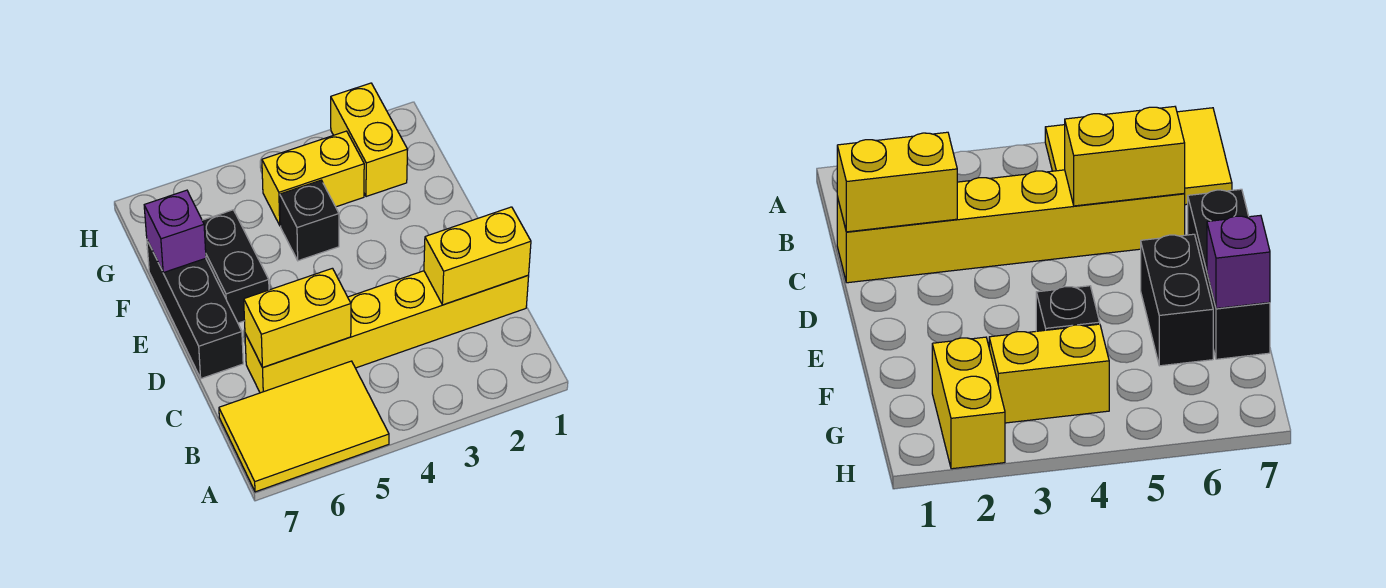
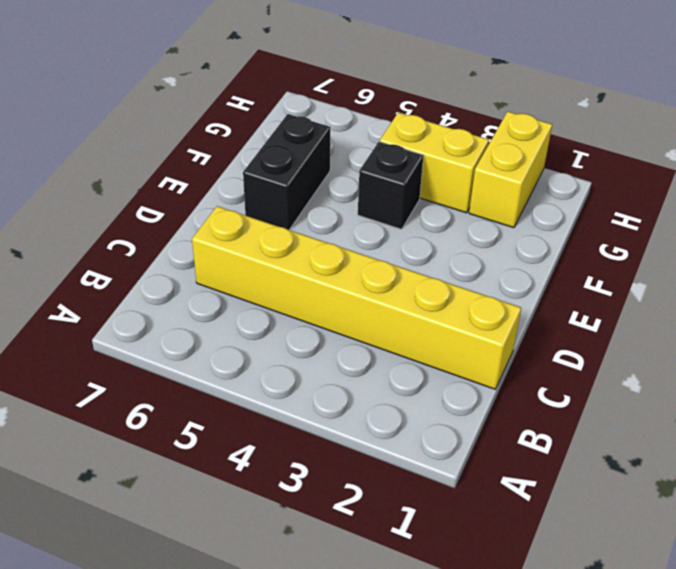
none -> yellow tile A5:B7 level 1
none -> black brick D7:F7 level 1

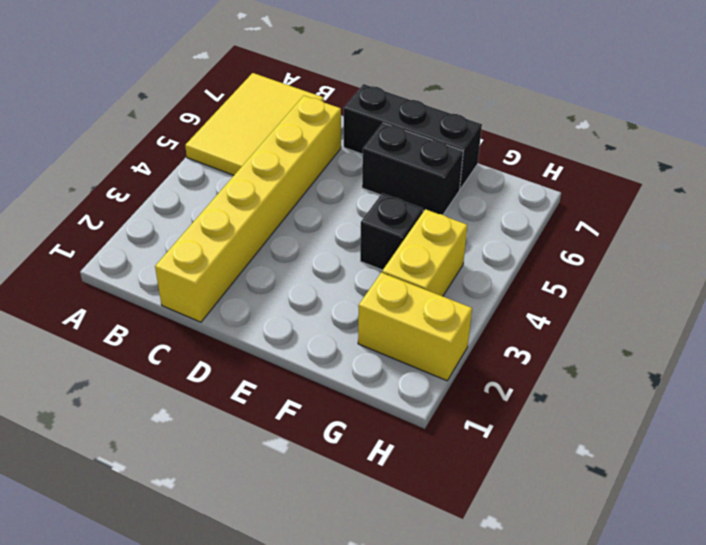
none -> yellow brick C1:C2 level 2
none -> yellow brick C5:C6 level 2

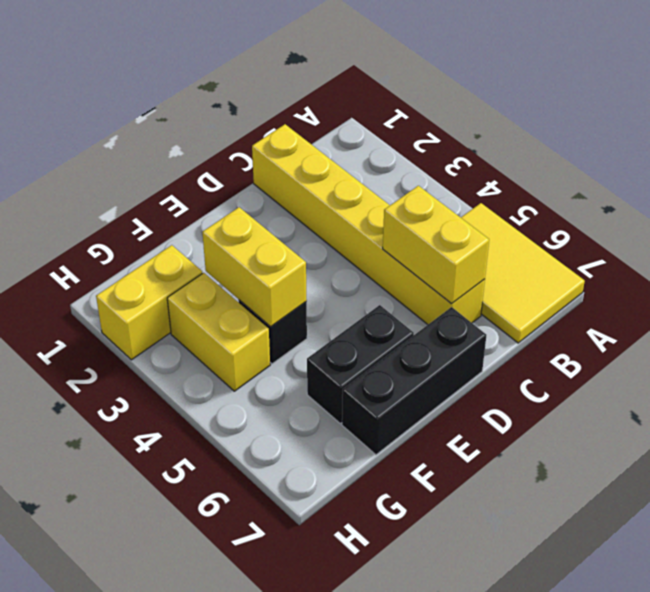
yellow brick F3:F4 level 2 -> yellow brick C1:C2 level 2
none -> purple brick F7 level 2

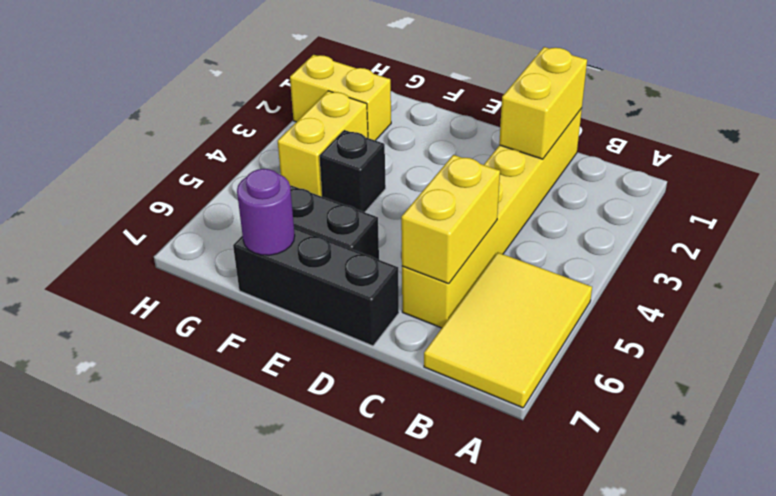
purple round brick F7 level 2 -> purple brick F7 level 2

